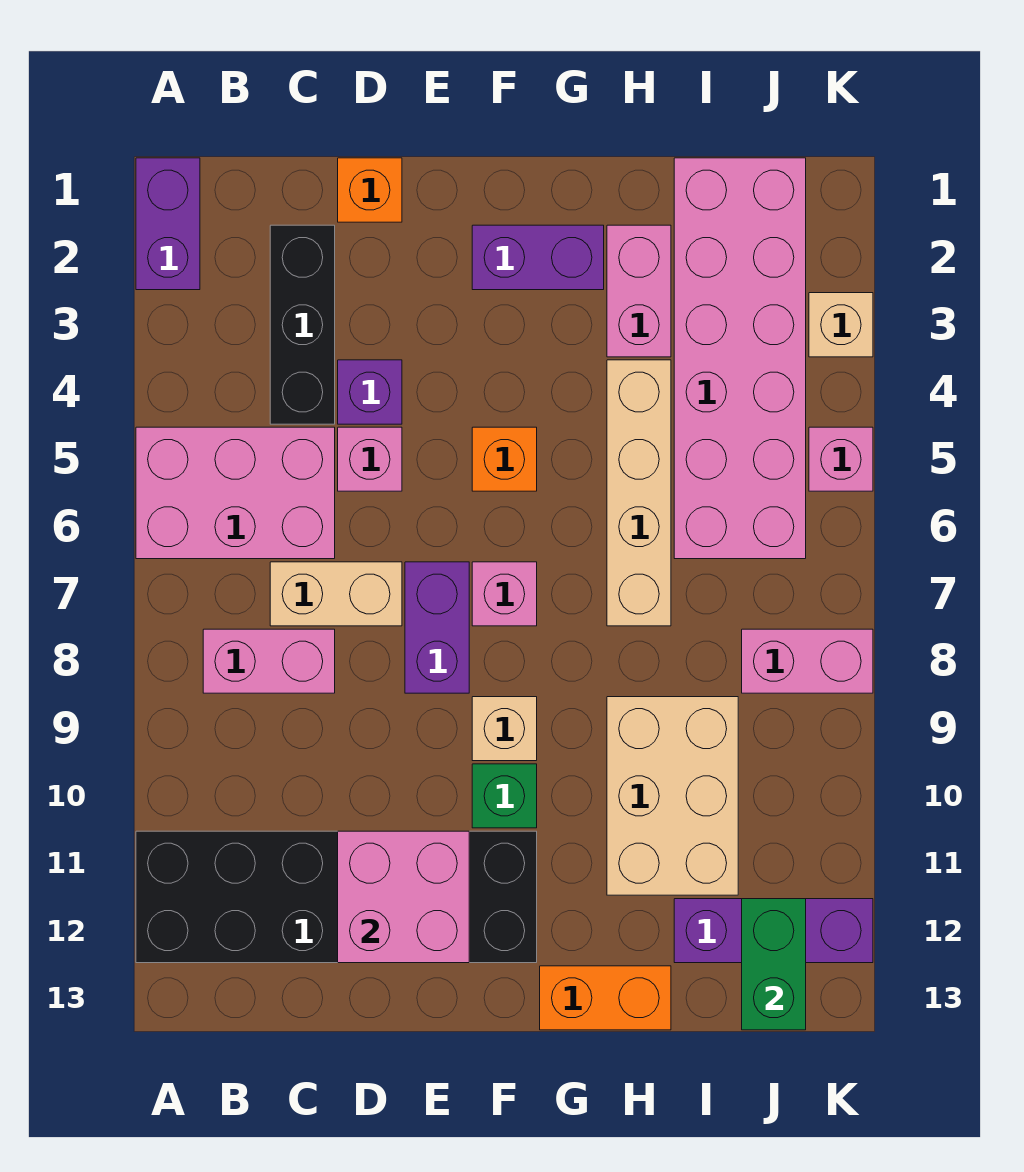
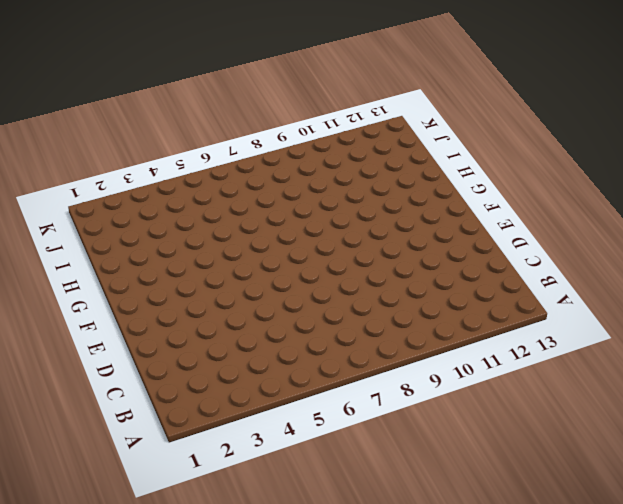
none -> purple brick A1:A2 level 1
none -> pink brick A5:C6 level 1
none -> black brick A11:F12 level 1

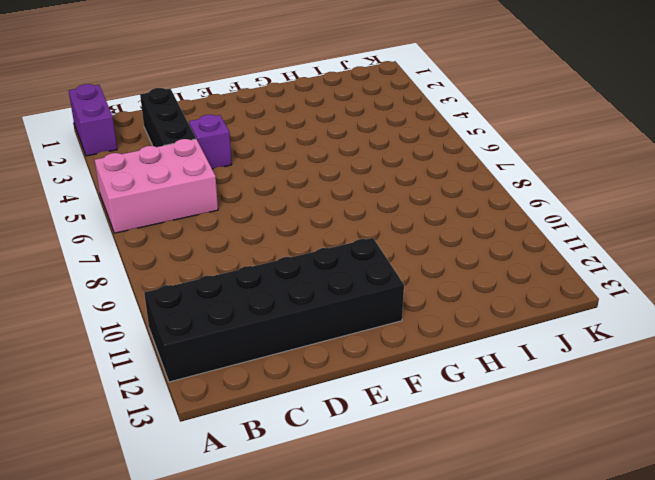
none -> pink brick B8:C8 level 1
none -> tan brick C7:D7 level 1
none -> orange brick D1 level 1

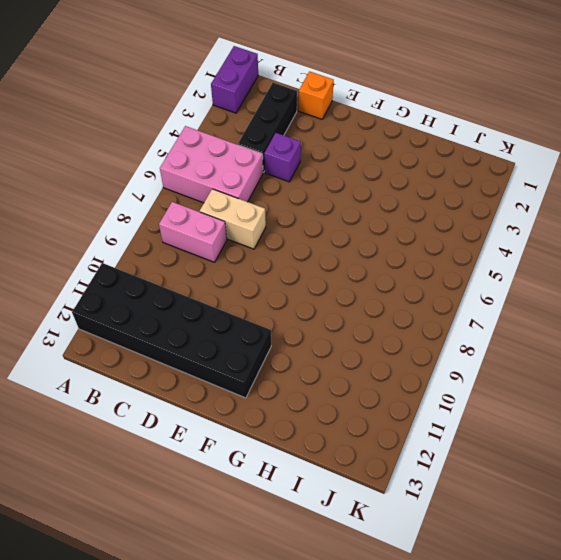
none -> pink brick D5 level 1
none -> purple brick E7:E8 level 1
none -> purple brick F2:G2 level 1

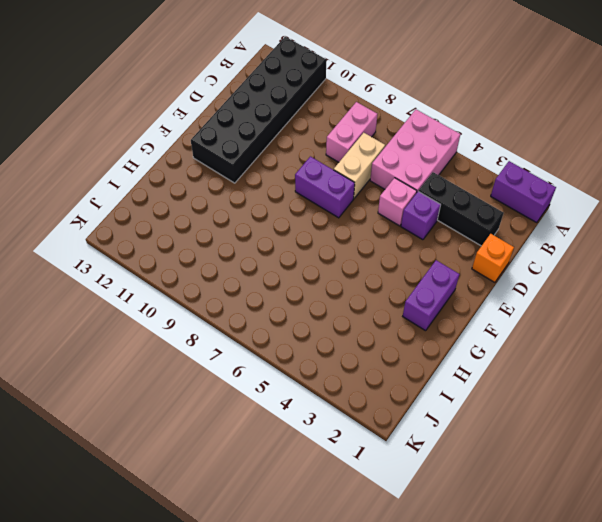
none -> orange brick F5 level 1
none -> pink brick F7 level 1
none -> tan brick F9 level 1

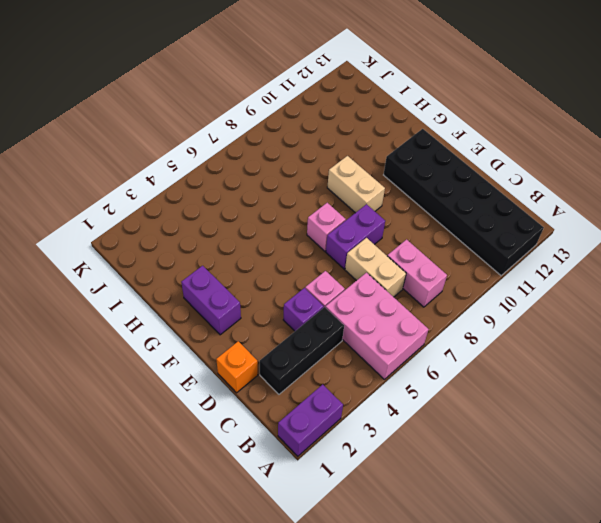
tan brick F9:G9 level 1 -> tan brick F9 level 1
none -> orange brick F5 level 1
none -> green brick F10 level 1
none -> orange brick G13:H13 level 1

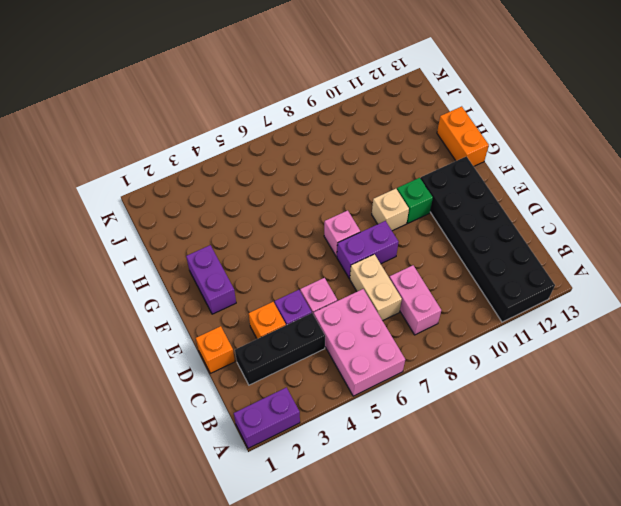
orange brick D3 level 1 -> orange brick F5 level 1
none -> pink brick H2:H3 level 1
none -> tan brick H4:H7 level 1
none -> tan brick H9:I11 level 1

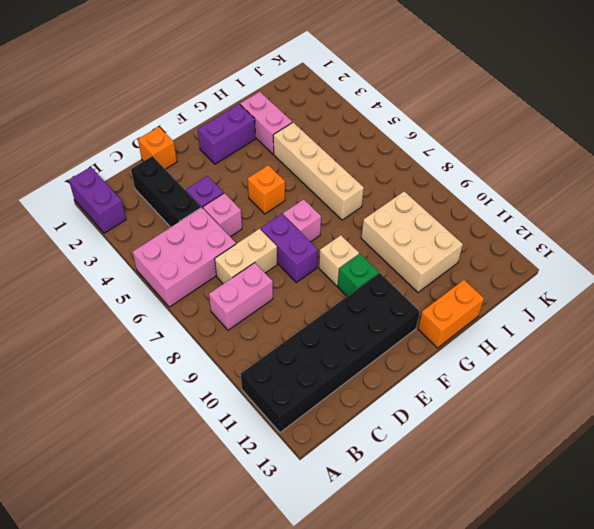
none -> pink brick I1:J6 level 1
none -> purple brick I12:K12 level 1
none -> pink brick J8:K8 level 1

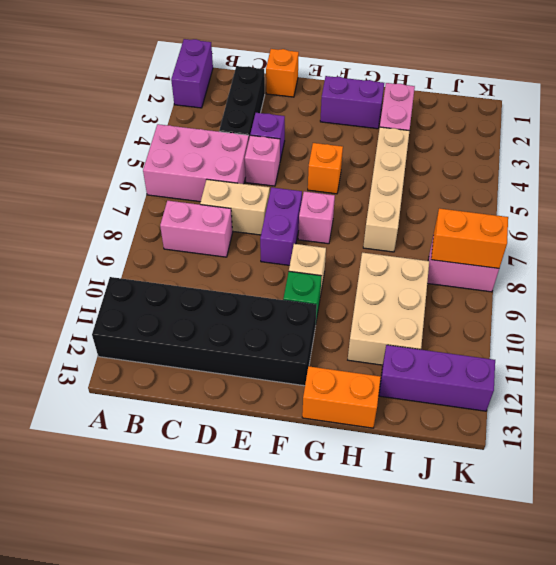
orange brick J8:K8 level 2 -> none
none -> pink brick I1:J6 level 1
none -> tan brick K3 level 1
none -> pink brick K5 level 1

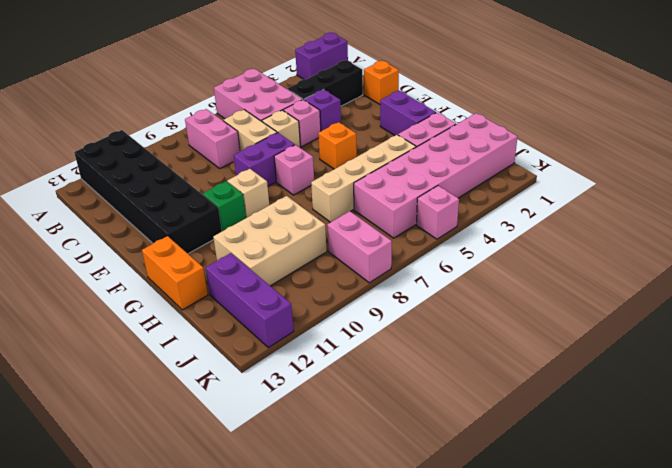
tan brick D6 level 1 -> tan brick K3 level 1
none -> pink brick D11:E12 level 2
none -> green brick J12:J13 level 2

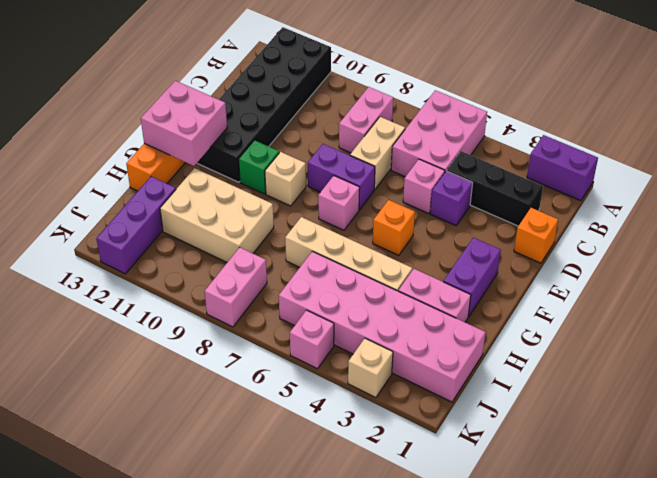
pink brick F12:G13 level 2 -> pink brick D11:E12 level 2
none -> green brick J12:J13 level 2

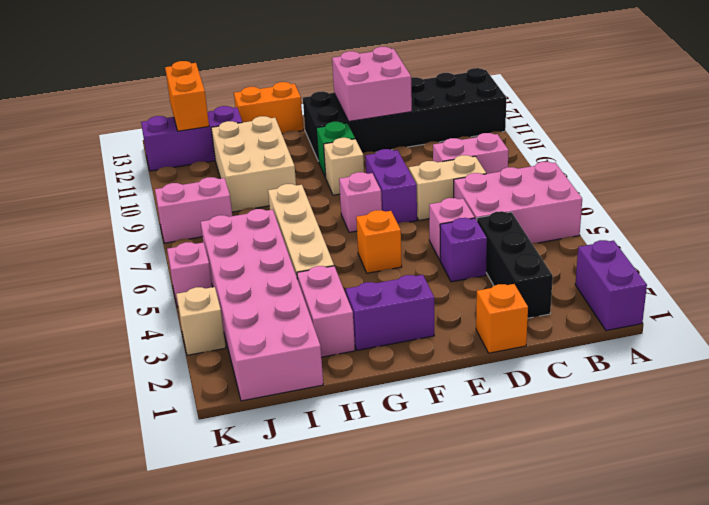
orange brick J12:J13 level 2 -> green brick J12:J13 level 2

